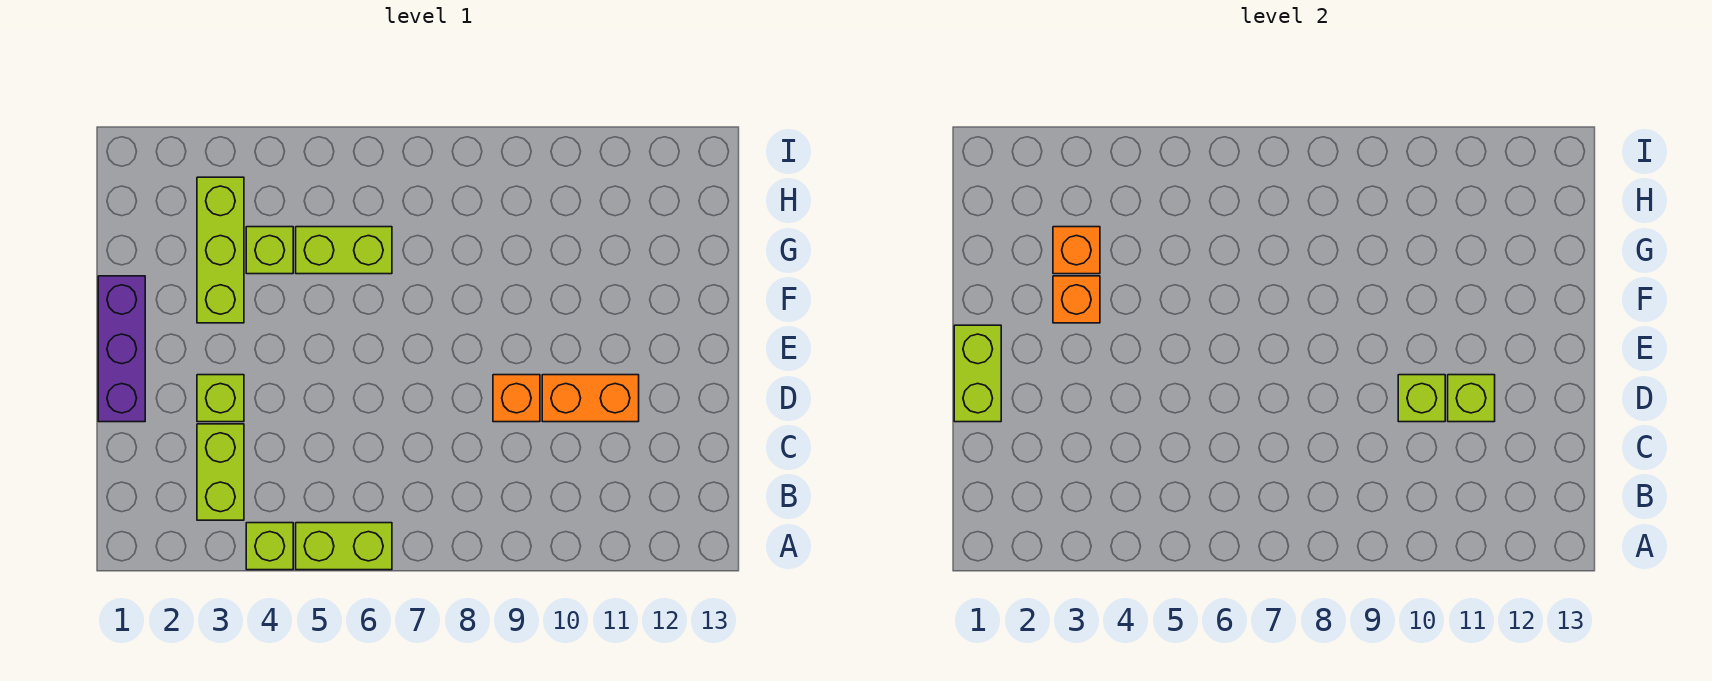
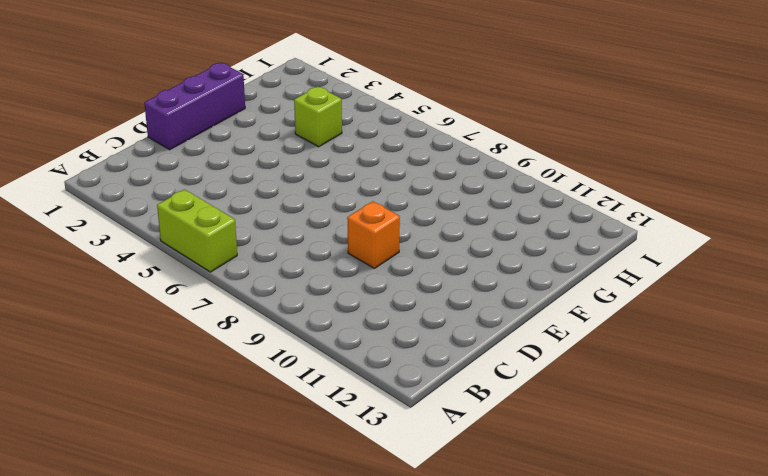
none -> lime brick A4 level 1
none -> lime brick B3:C3 level 1
none -> lime brick D3 level 1

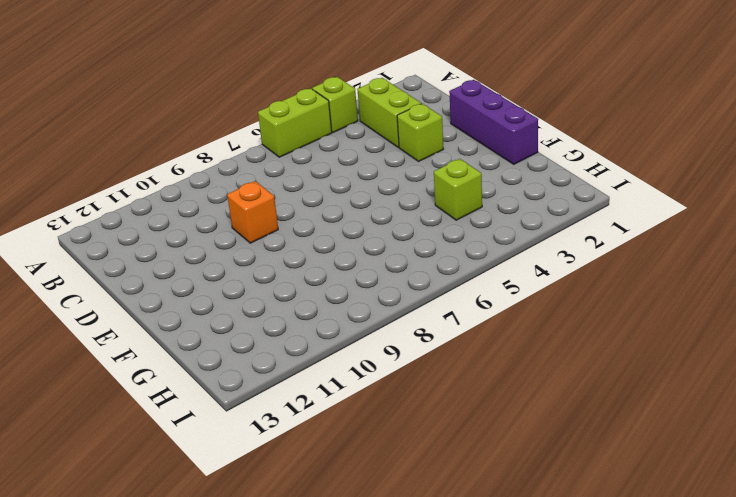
none -> orange brick D10:D11 level 1
none -> lime brick F3:H3 level 1
none -> lime brick G5:G6 level 1

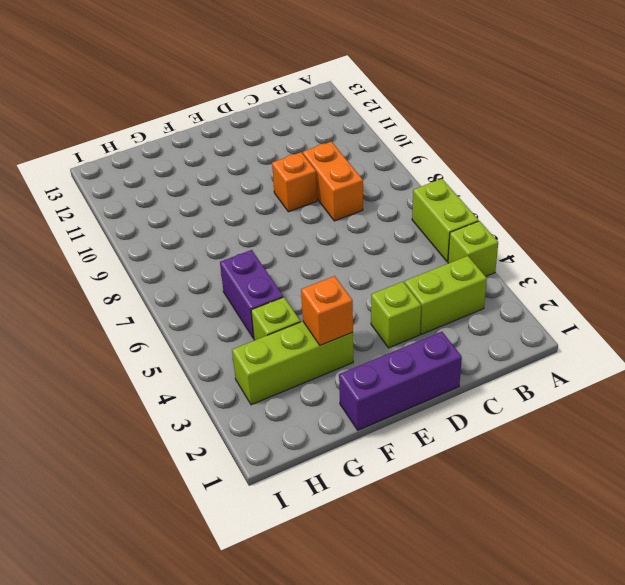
orange brick C8:C9 level 1 -> orange brick D10:D11 level 1
purple brick G5:G6 level 1 -> lime brick G5:G6 level 1
none -> lime brick D1:E1 level 2
none -> lime brick D10 level 2
none -> lime brick D11 level 2

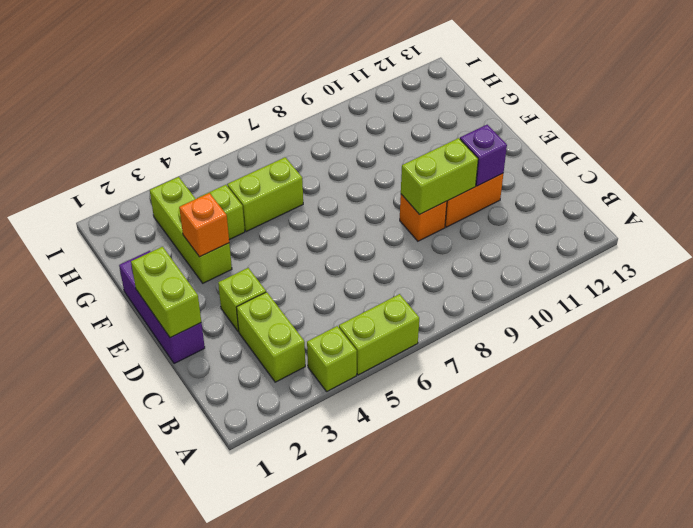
lime brick D9:D10 level 2 -> lime brick D10 level 2
purple brick D11 level 2 -> lime brick D11 level 2
none -> orange brick G3 level 2

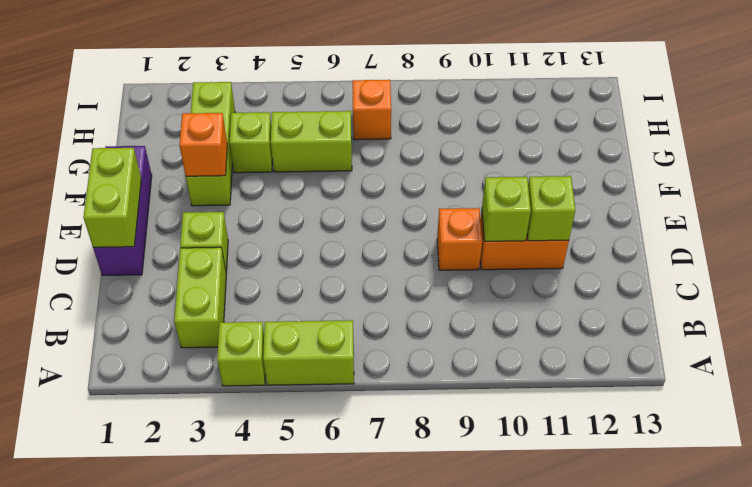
orange brick H7 level 1 -> orange brick G3 level 2

